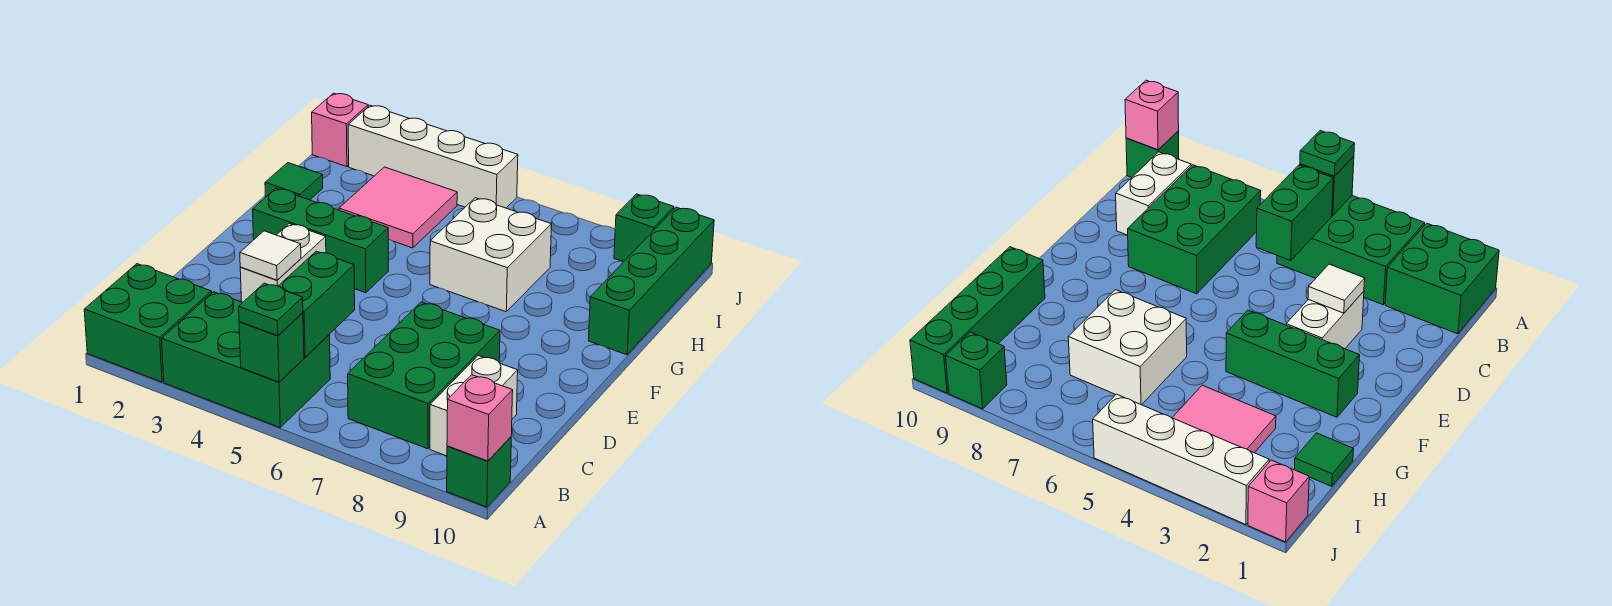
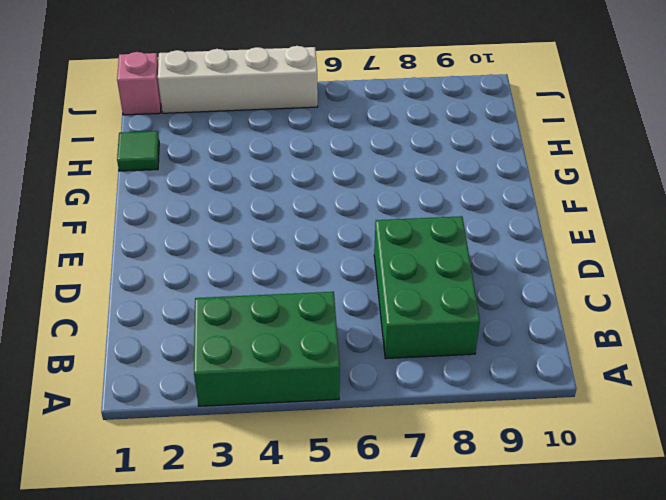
none -> green brick A1:B2 level 1
none -> green brick A10 level 1
none -> white brick B9:C9 level 1

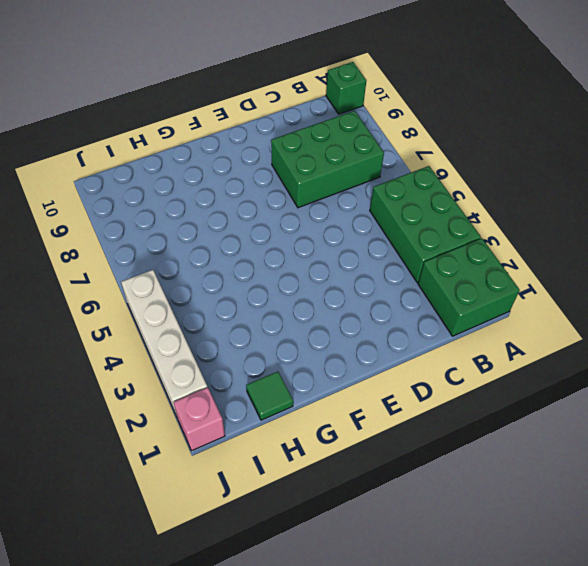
none -> white brick B9:C9 level 1
none -> white brick D3:E3 level 1
none -> green brick F2:F4 level 1

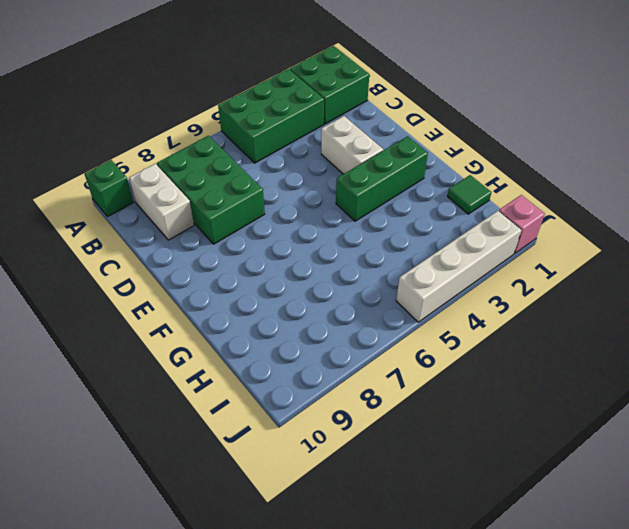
none -> white brick G6:H7 level 1
none -> green brick G10:J10 level 1
none -> pink tile H3:I4 level 1

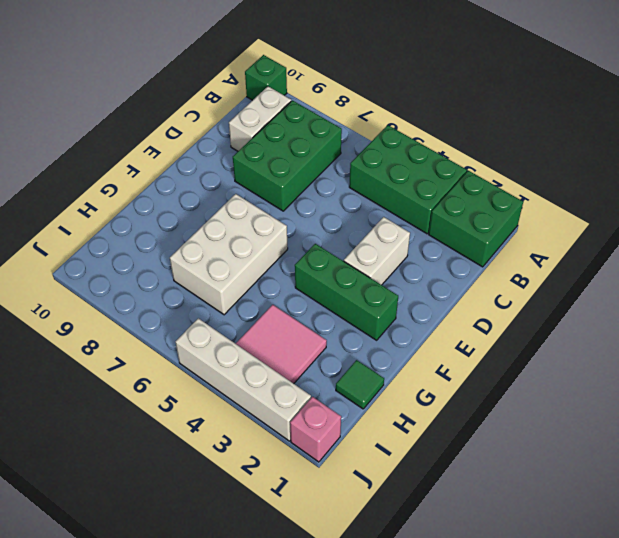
white brick F6:H7 level 1 -> white brick G6:H7 level 1
none -> green brick G10:J10 level 1
none -> green brick J9 level 1
none -> green brick A5 level 2

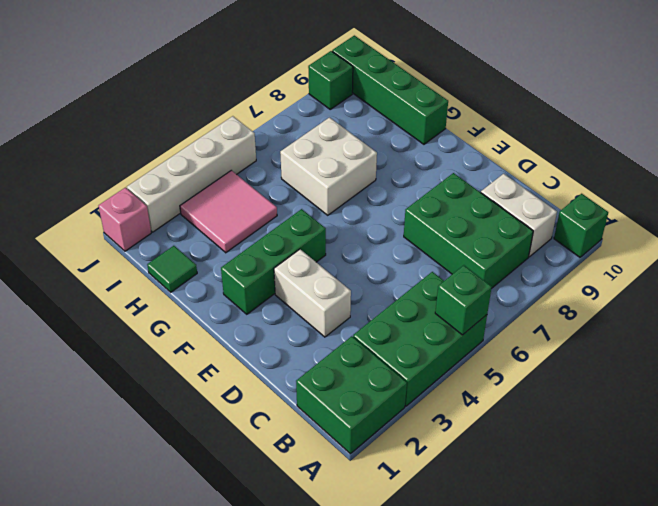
none -> pink brick A10 level 2
none -> green brick B5:C5 level 2
none -> white tile D3 level 2

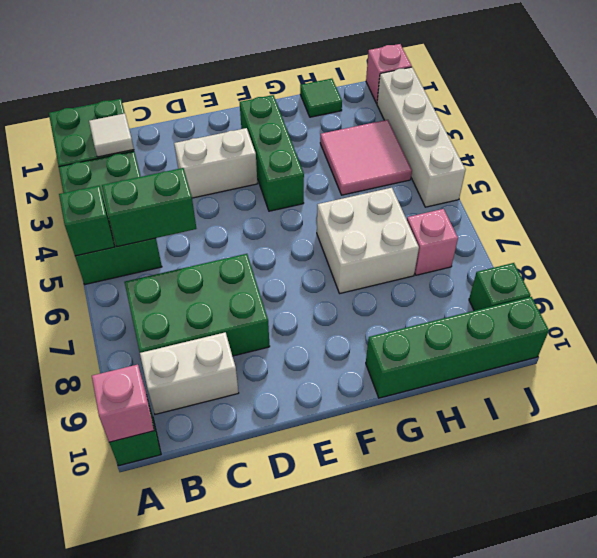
white tile B2 level 2 -> white tile D3 level 2
pink brick I7 level 1 -> none
none -> green plate A5 level 3

